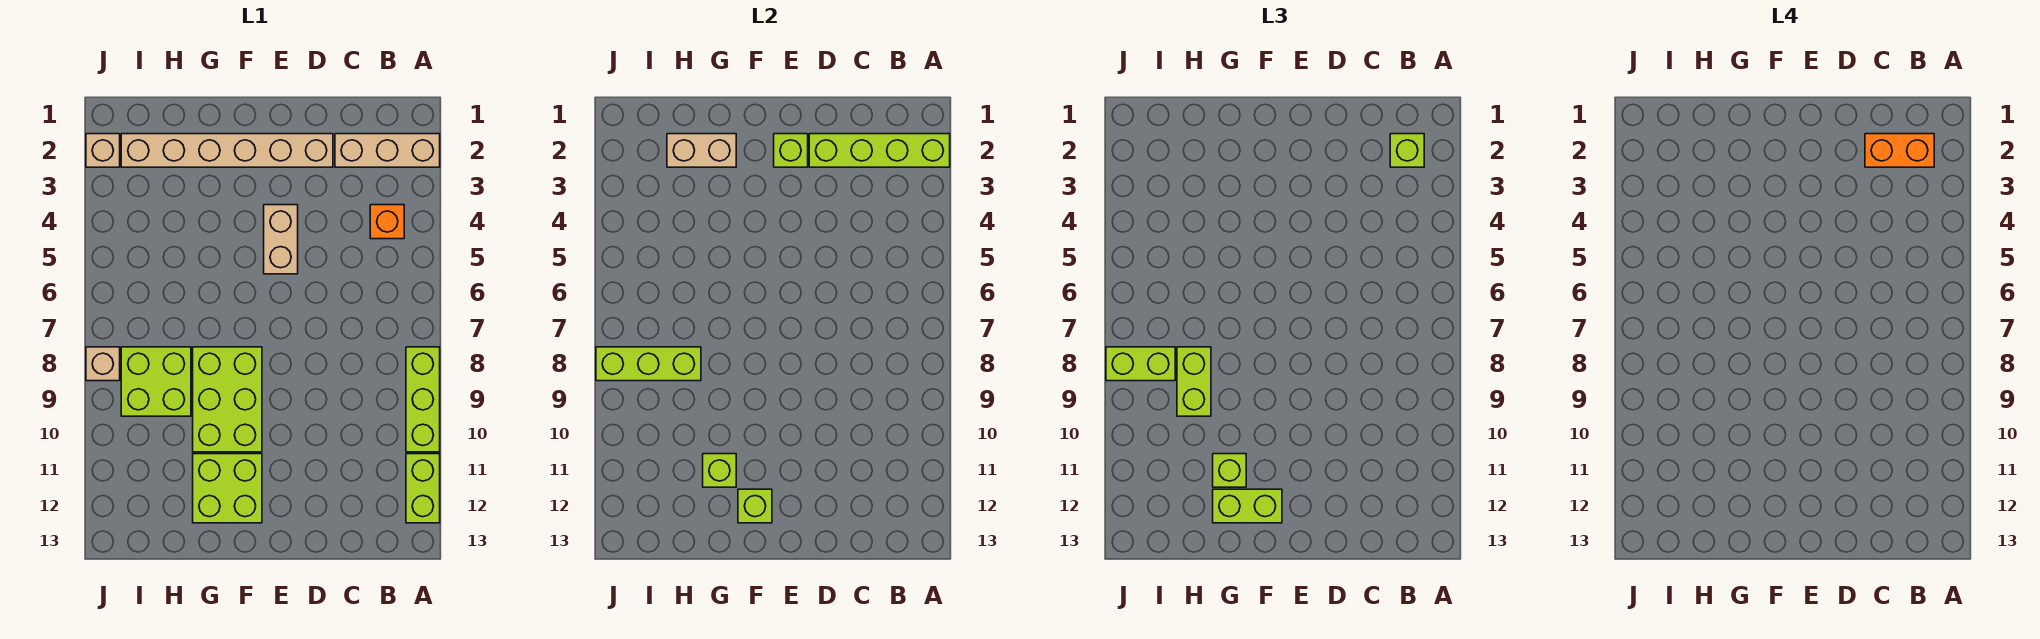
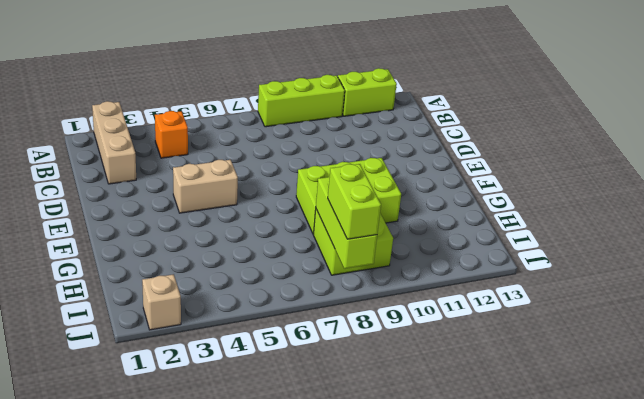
none -> tan brick D2:I2 level 1
none -> lime brick F11:G12 level 1
none -> tan brick J8 level 1

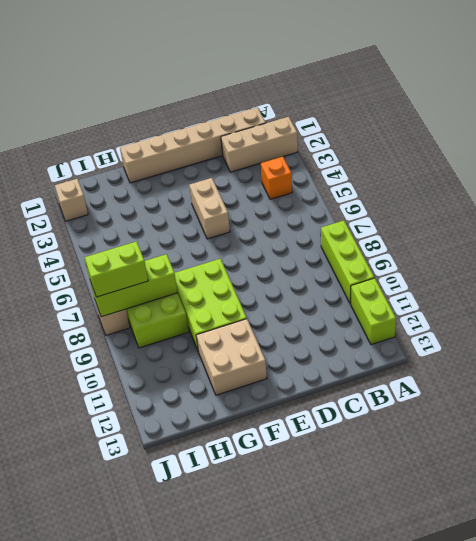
tan brick B1:G1 level 1 -> tan brick D2:I2 level 1
tan brick F11:G12 level 1 -> lime brick F11:G12 level 1
none -> lime brick A2:D2 level 2
none -> lime brick E2 level 2
none -> lime brick F12 level 2

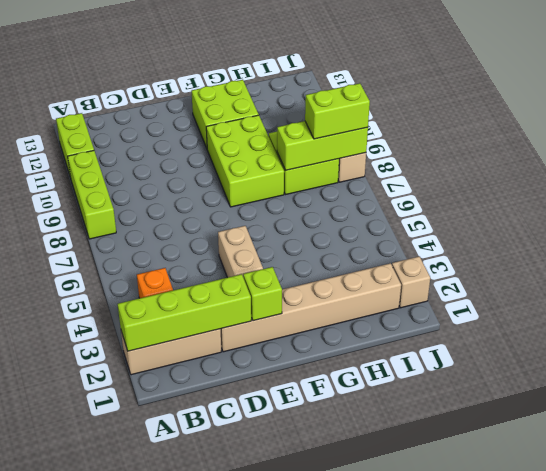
none -> lime brick F12 level 2
none -> tan brick G2:H2 level 2
none -> lime brick G11 level 2

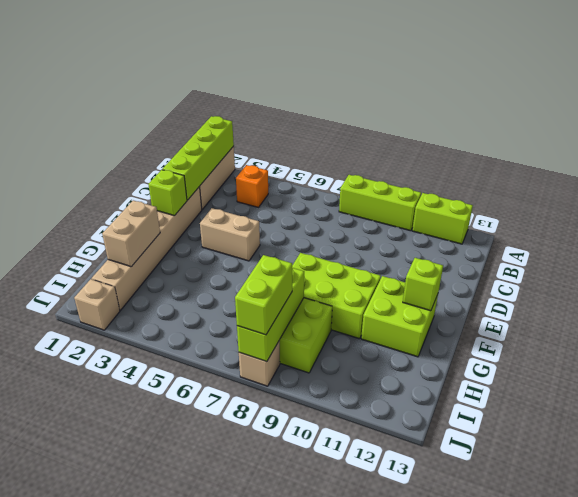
none -> lime brick G11 level 2
none -> lime brick B2 level 3
none -> lime brick F12:G12 level 3

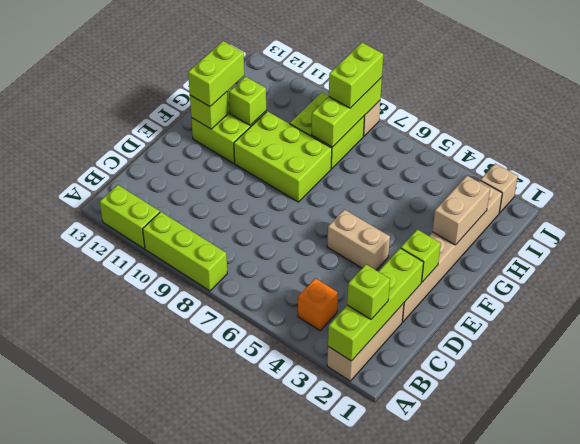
none -> lime brick G11 level 3
none -> lime brick H8:H9 level 3
none -> orange brick B2:C2 level 4

